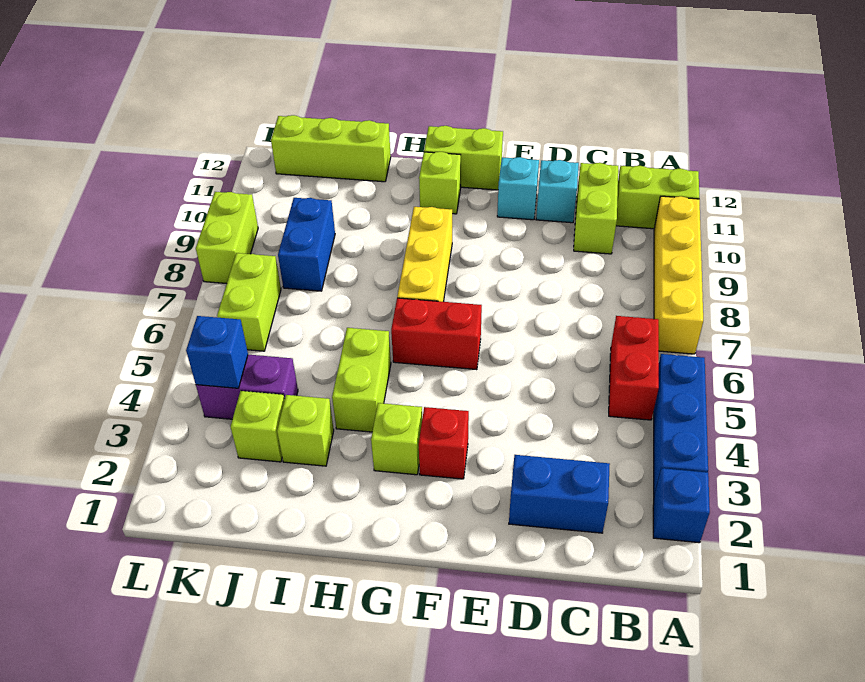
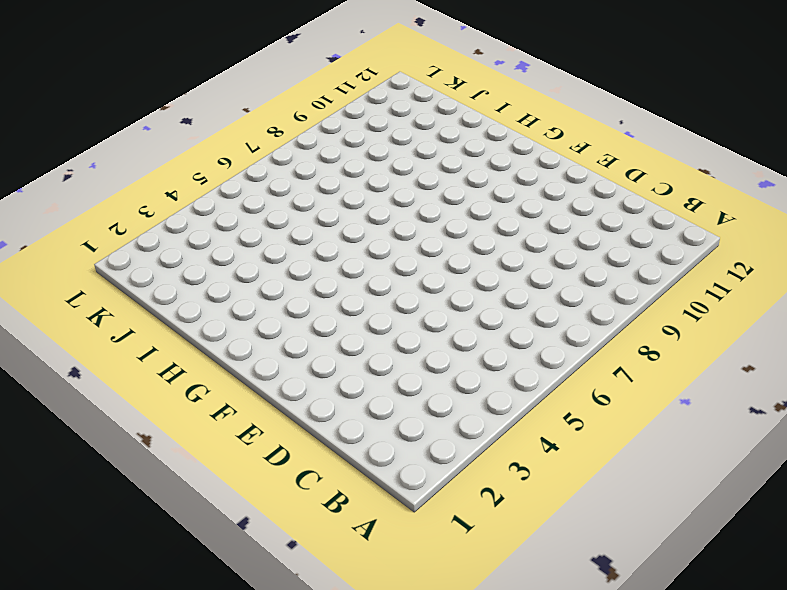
none -> blue brick A2 level 1
none -> blue brick A3:A5 level 1
none -> yellow brick A7:A10 level 1

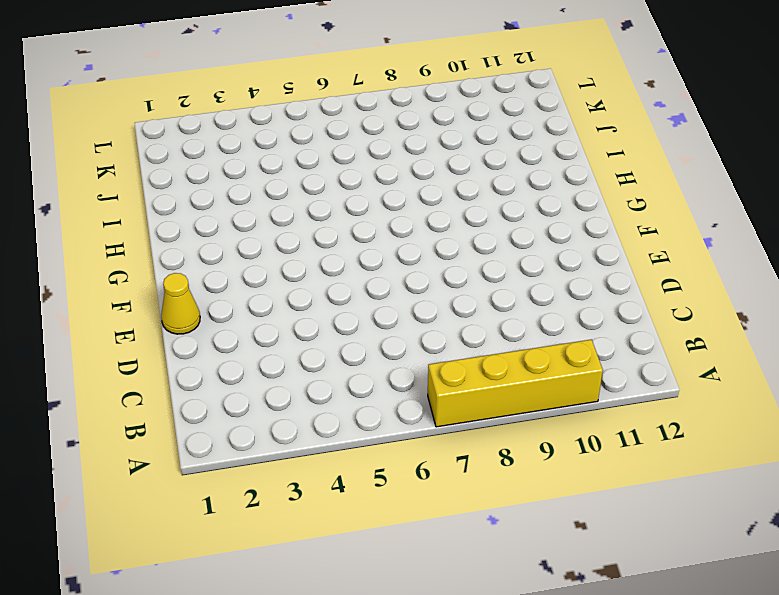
yellow cone E1 level 1 -> none
none -> blue brick A2 level 1
none -> blue brick A3:A5 level 1
none -> lime brick A11:B11 level 1

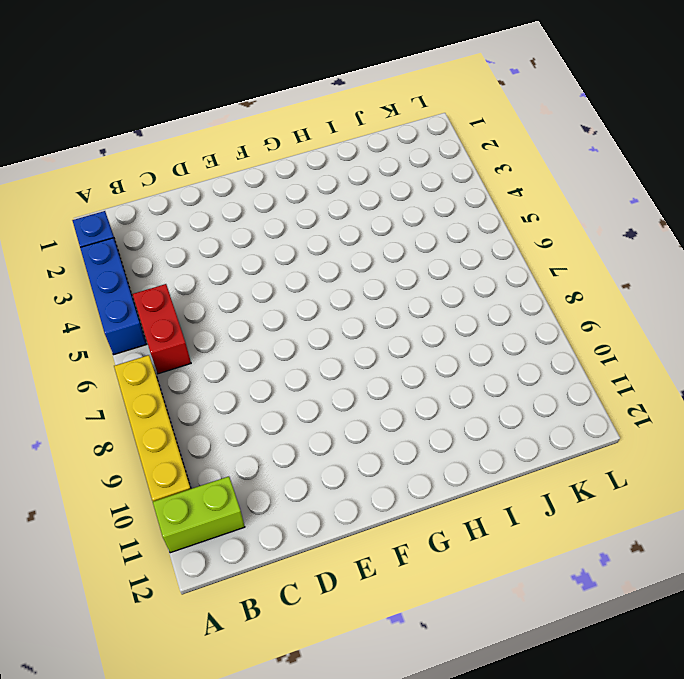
none -> blue brick C2:D2 level 1
none -> lime brick C10:C11 level 1
none -> cyan brick D11 level 1

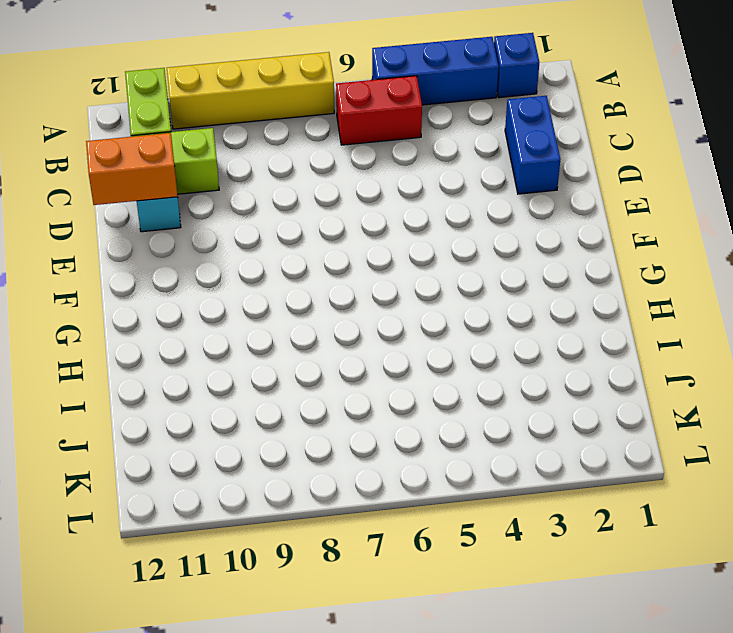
orange brick D11:D12 level 2 -> none
none -> cyan brick E11 level 1
none -> red brick F3 level 1
none -> red brick F6:G6 level 1

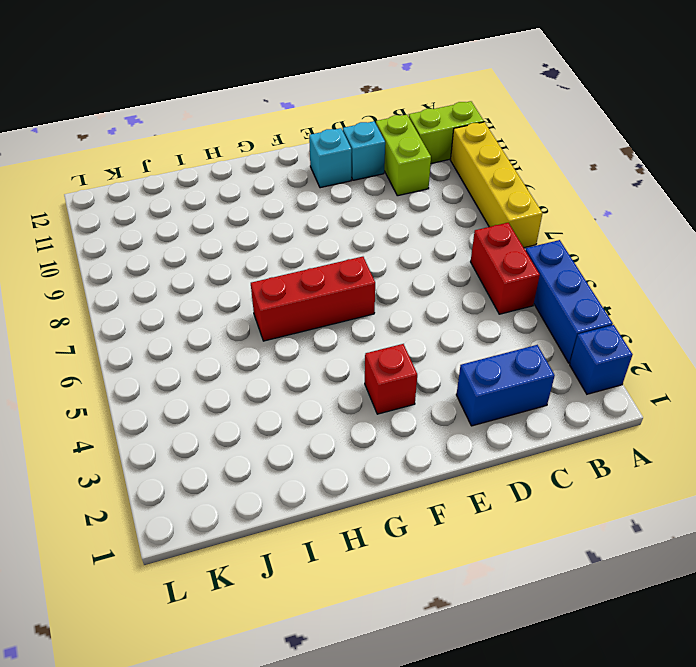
red brick F6:H6 level 1 -> red brick F6:G6 level 1
none -> lime brick F12:G12 level 1
none -> lime brick G3 level 1
none -> yellow brick G7:G9 level 1

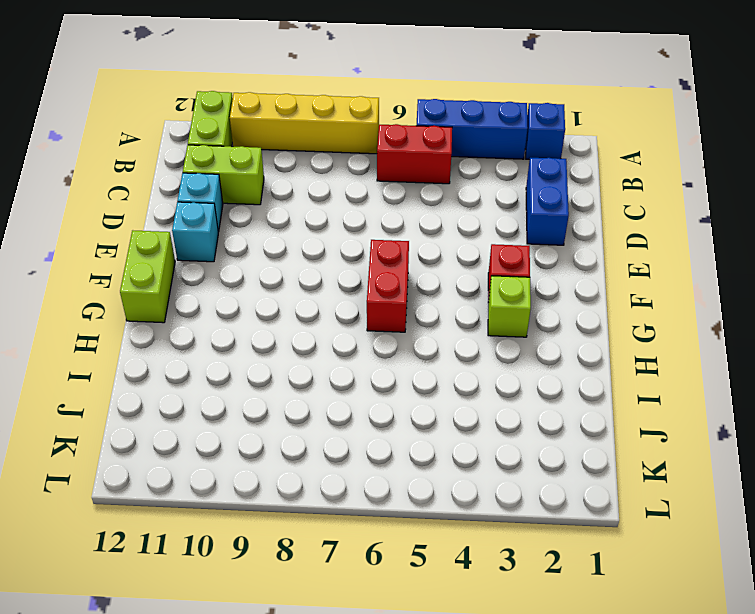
none -> yellow brick G7:G9 level 1
none -> lime brick G11 level 1
none -> lime brick H4:H5 level 1

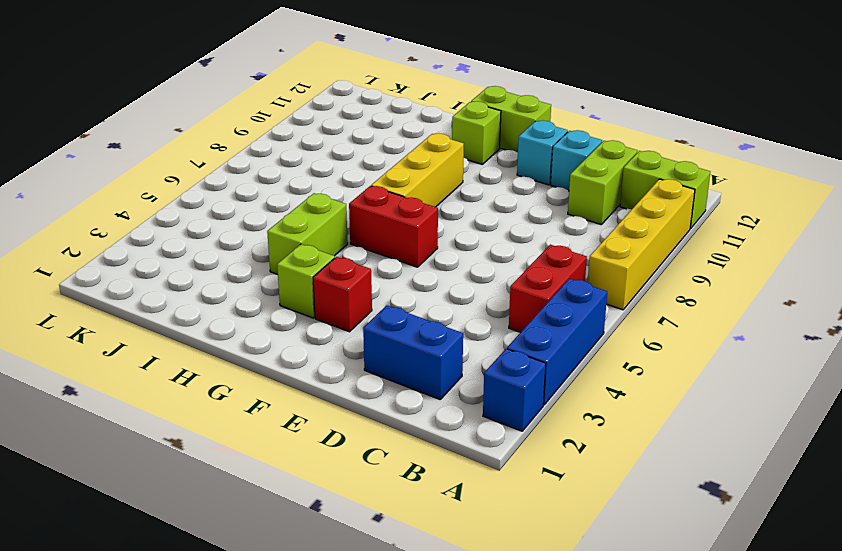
none -> lime brick I3 level 1
none -> lime brick I12:K12 level 1
none -> lime brick J3 level 1

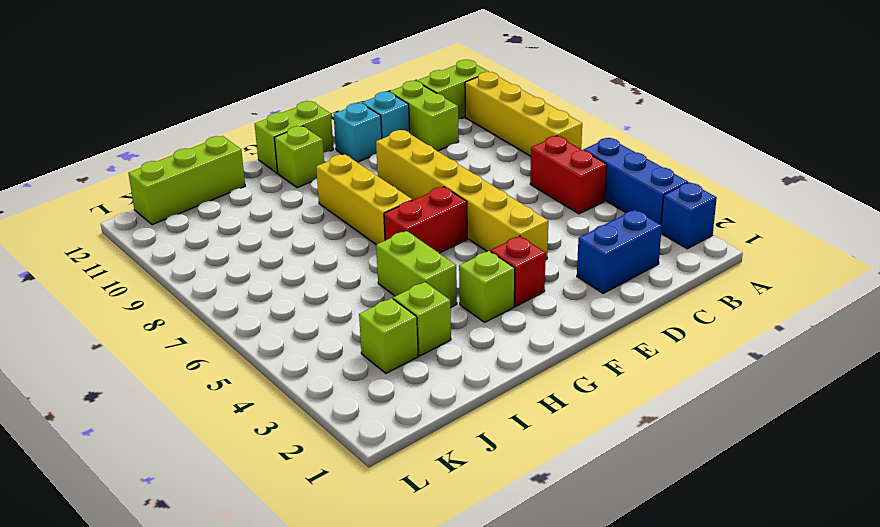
yellow brick E4:E9 level 1 -> none
none -> purple brick J4:K4 level 1
none -> blue brick J8:J9 level 1
none -> lime brick K6:K7 level 1

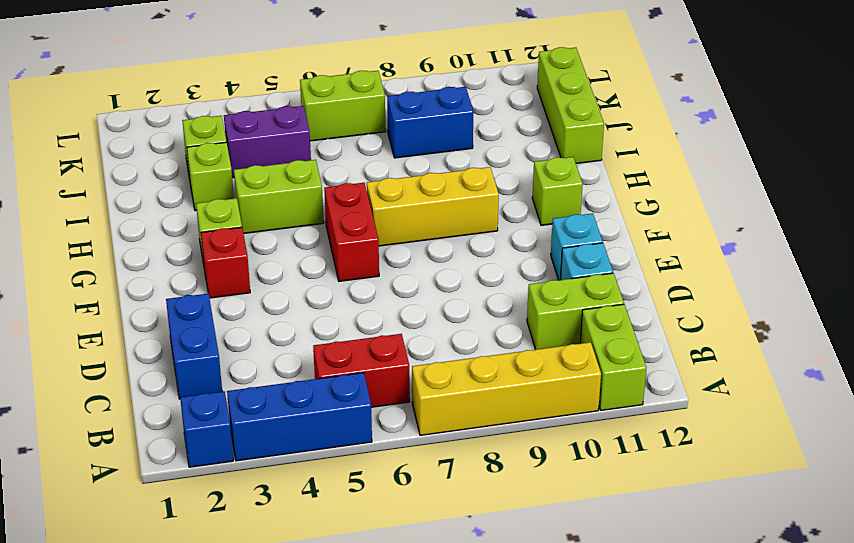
purple brick J4:J5 level 1 -> purple brick J4:K4 level 1
none -> lime brick F12:G12 level 1
none -> lime brick L8:L9 level 1
none -> blue brick K4 level 2

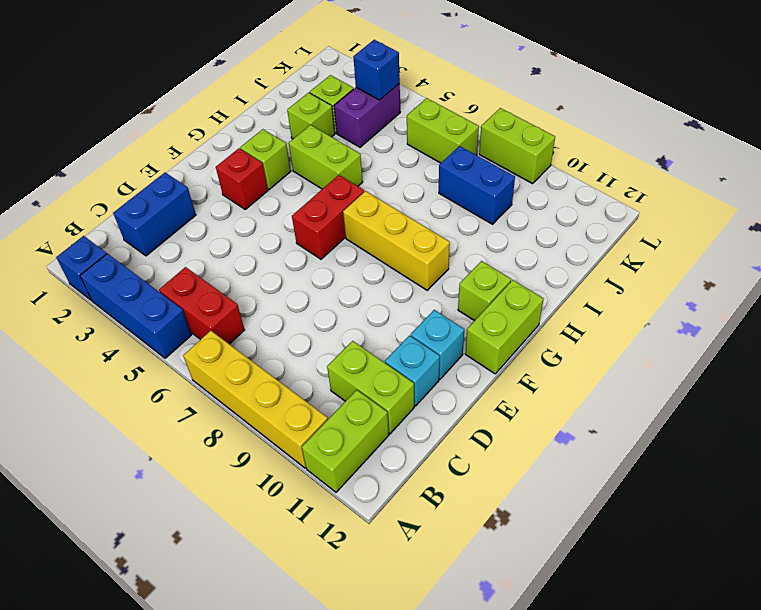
none -> lime brick I12:K12 level 1

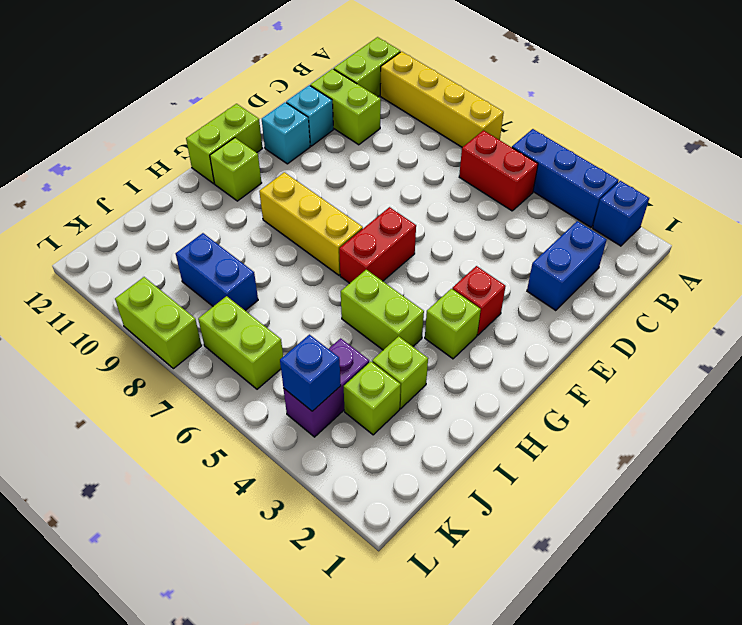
none -> lime brick I12:K12 level 1

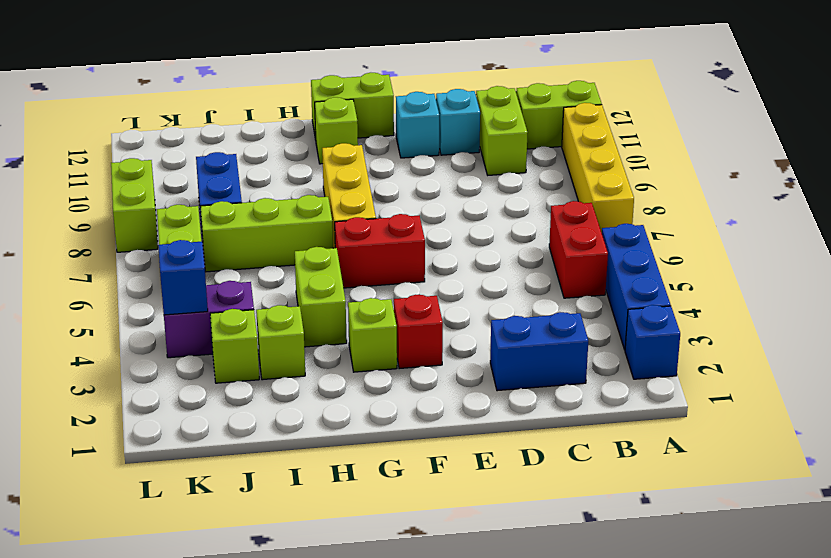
lime brick H7:J7 level 1 -> lime brick I12:K12 level 1

